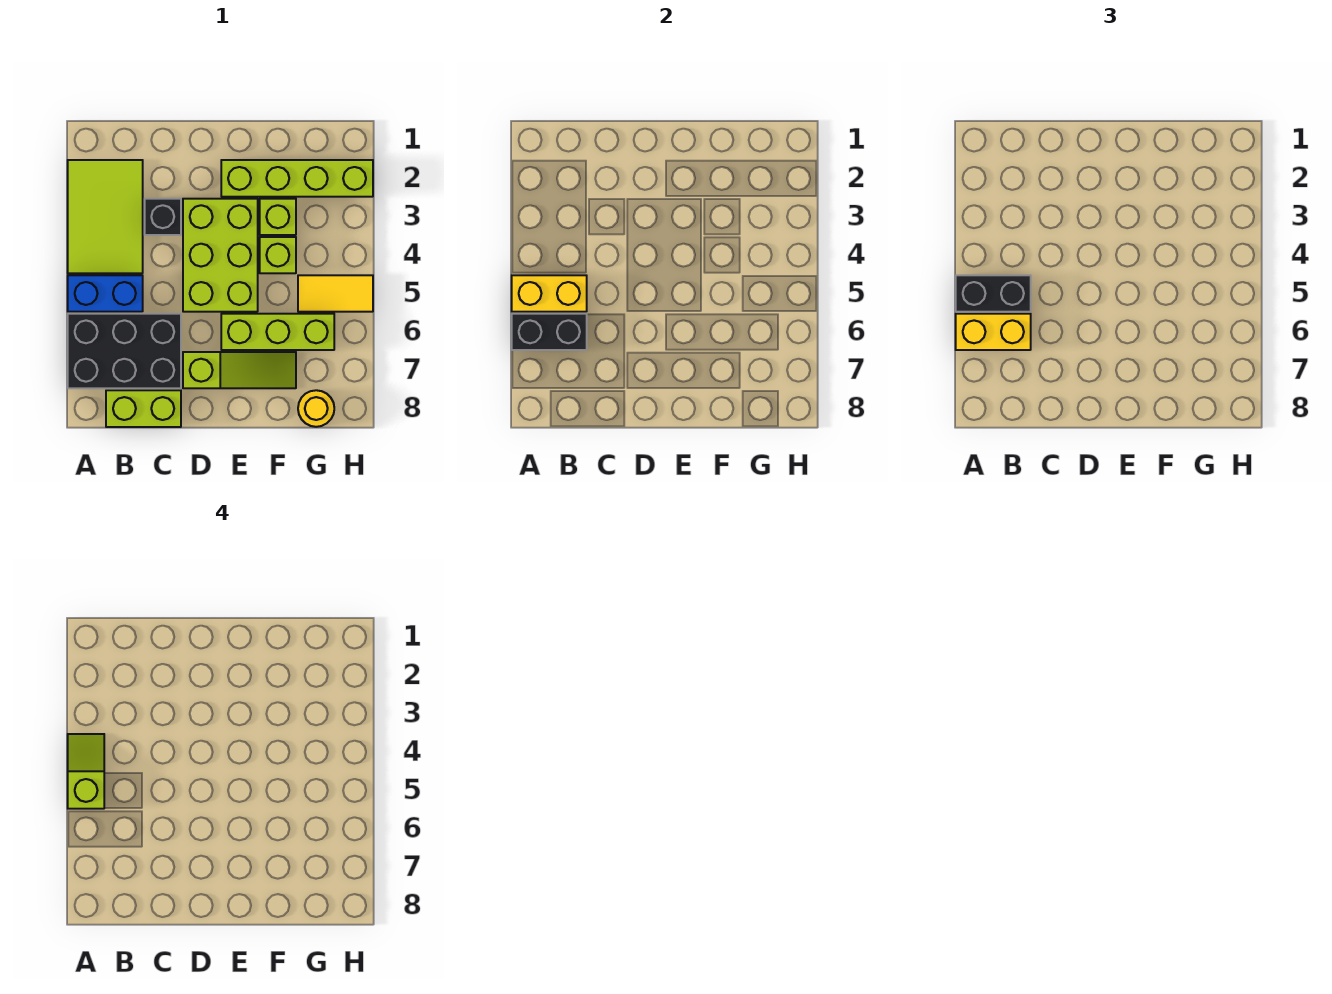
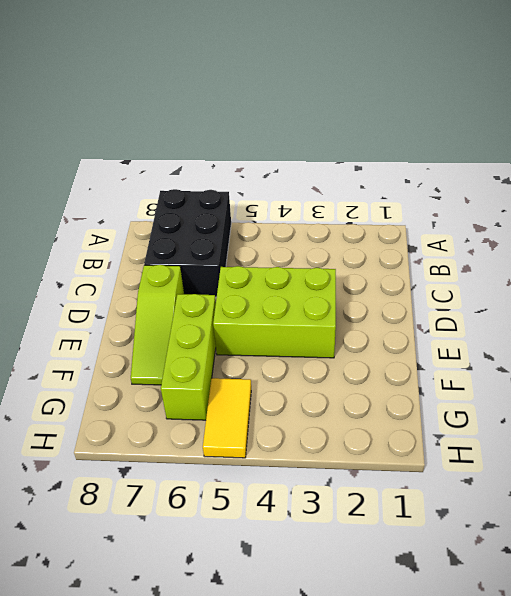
none -> lime tile A2:B4 level 1
none -> blue brick A5:B5 level 1
none -> lime brick B8:C8 level 1

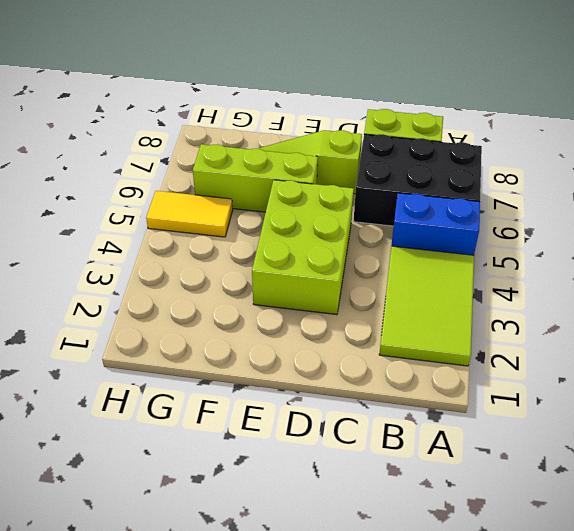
none -> black brick C3 level 1
none -> lime brick E2:H2 level 1
none -> lime brick F3 level 1

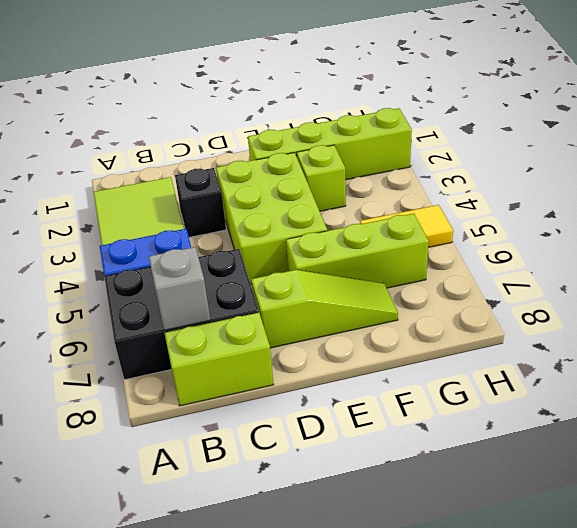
grey brick B7 level 2 -> none
none -> lime brick F4 level 1
none -> yellow round brick G8 level 1
none -> yellow brick A5:B5 level 2

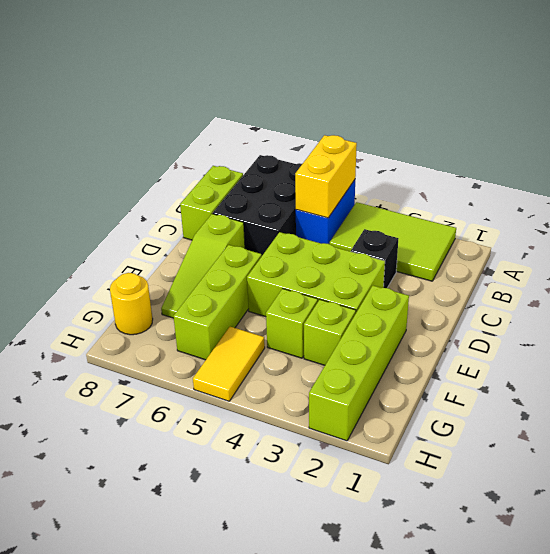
none -> black brick A6:B6 level 2
none -> black brick A5:B5 level 3
none -> yellow brick A6:B6 level 3

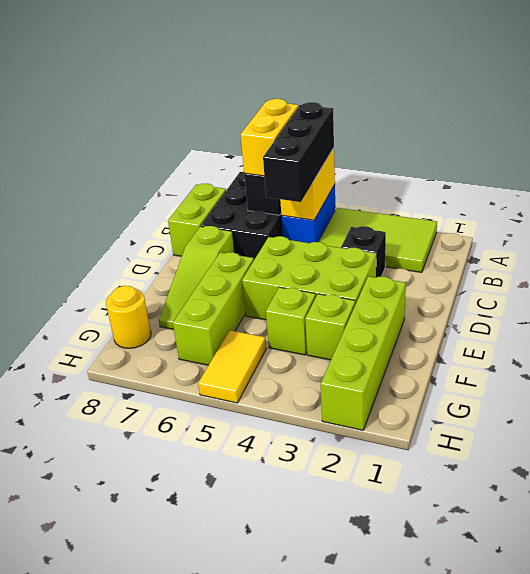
black brick A5:C5 level 3 -> black brick A5:B5 level 3
none -> lime slope A4:A5 level 4 top 5

